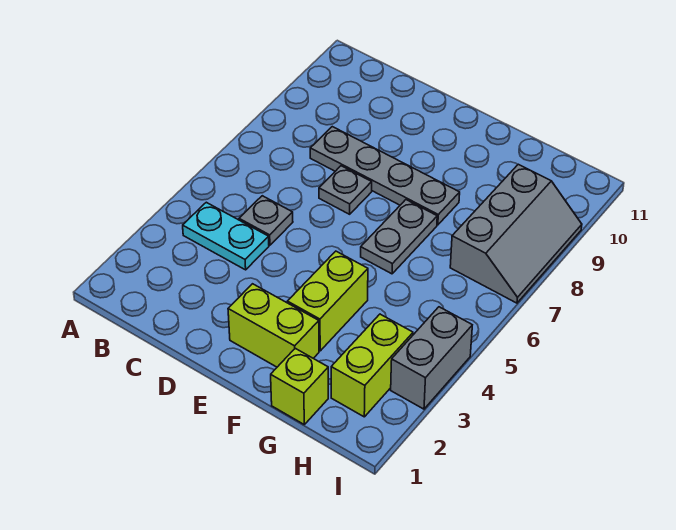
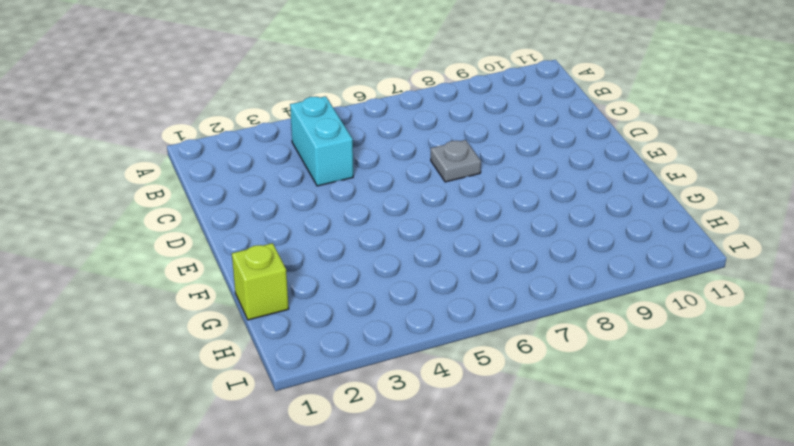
cyan brick B4:C4 level 1 -> cyan plate B4:C4 level 1
none -> grey plate C5 level 1
none -> grey plate C8:F8 level 1

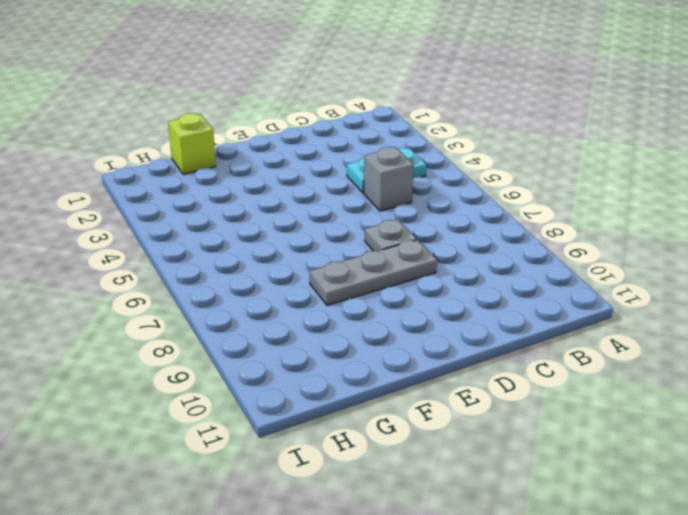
grey brick C5 level 1 -> grey plate C5 level 1
grey plate D8:F8 level 1 -> grey plate C8:F8 level 1
none -> lime brick E2:F2 level 1
none -> lime brick F3:F4 level 1

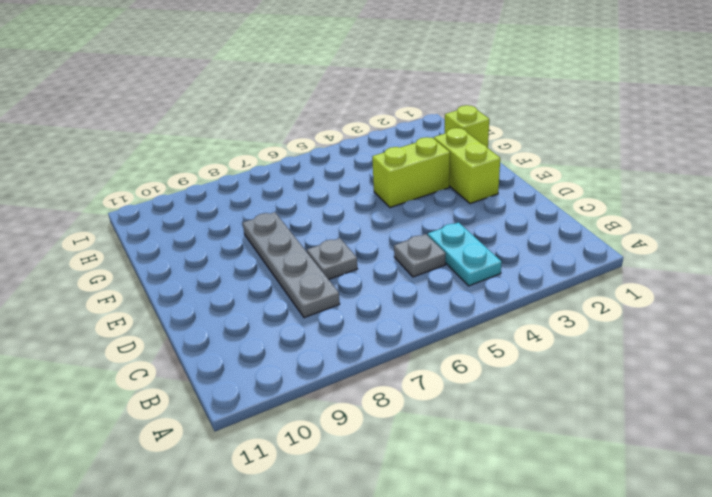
none -> grey plate F6:F7 level 1
none -> lime brick H2:H3 level 1

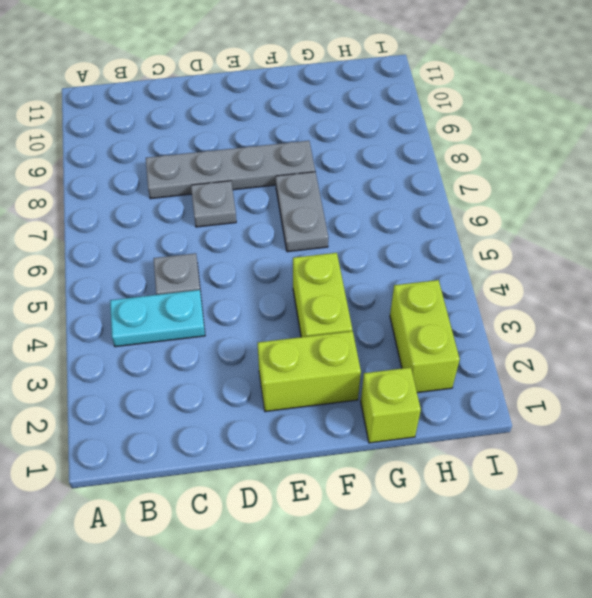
none -> grey slope H7:I9 level 1 top H
none -> grey brick I3:I4 level 1

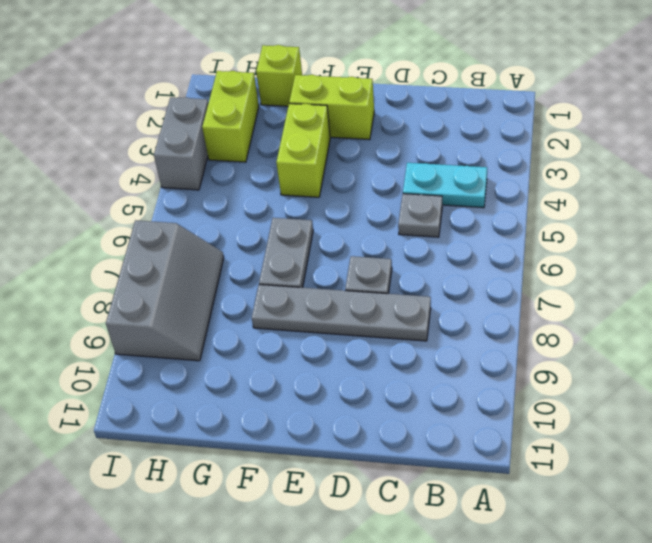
grey slope H7:I9 level 1 top I -> grey slope H7:I9 level 1 top H

